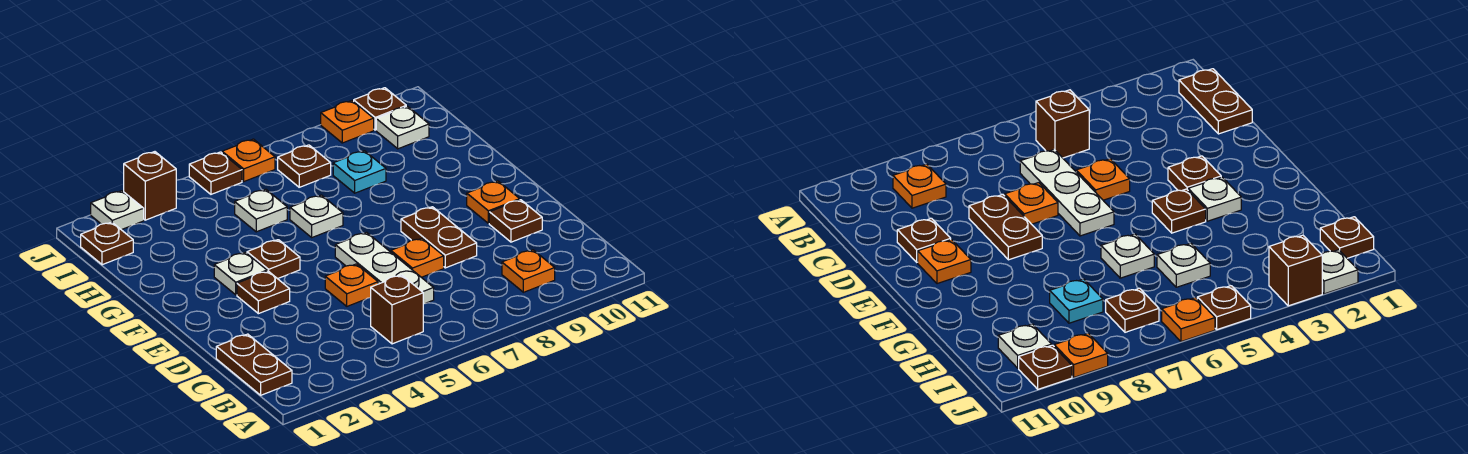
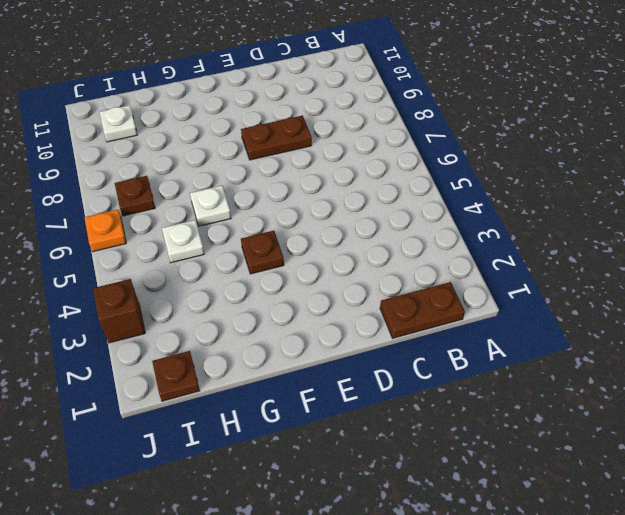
none -> brown brick B5 level 1
none -> orange plate B9 level 1
none -> white plate C6:E6 level 1

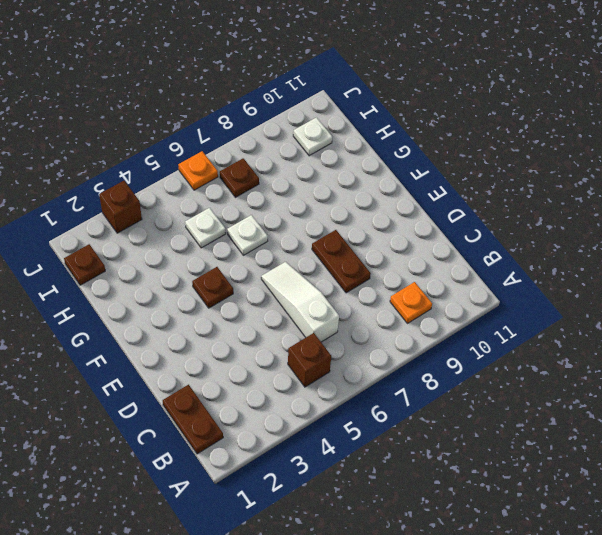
white slope C6:E6 level 1 top C -> white plate C6:E6 level 1
none -> orange plate D5 level 1
none -> orange plate D7 level 1
none -> brown plate D10 level 1

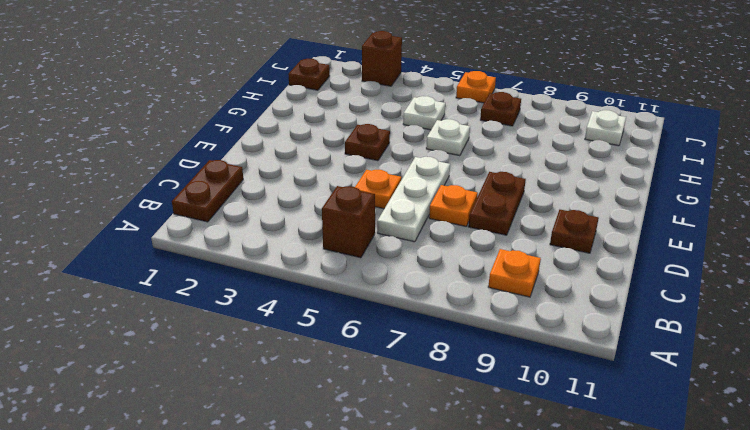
none -> brown plate E3 level 1
none -> orange plate E10 level 1
none -> white plate F3 level 1

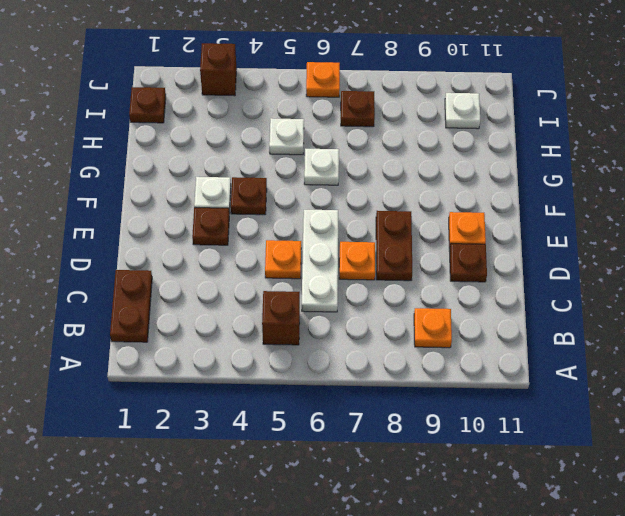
none -> cyan plate H8 level 1
none -> white plate J2 level 1
none -> brown plate J5 level 1

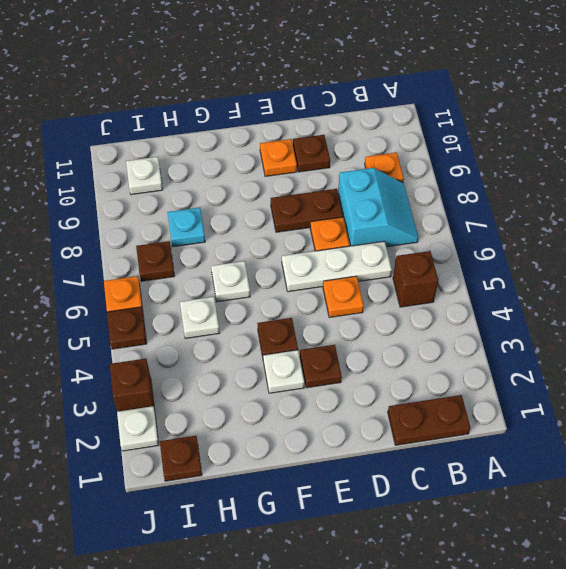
cyan slope B7:C8 level 1 top C -> none
none -> orange plate J9 level 1
none -> brown plate J10 level 1

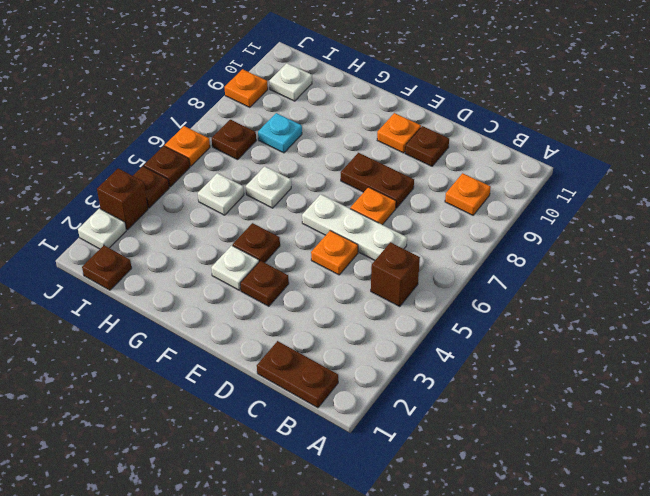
brown plate J4 level 1 -> brown plate J10 level 1

